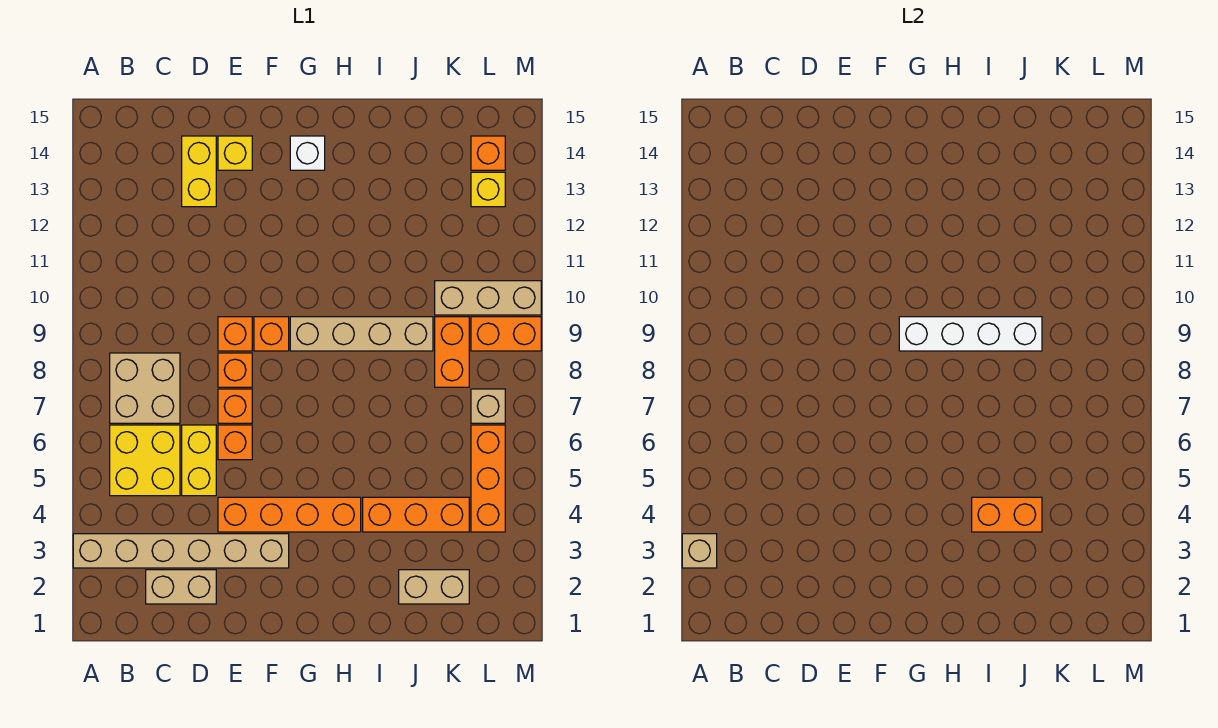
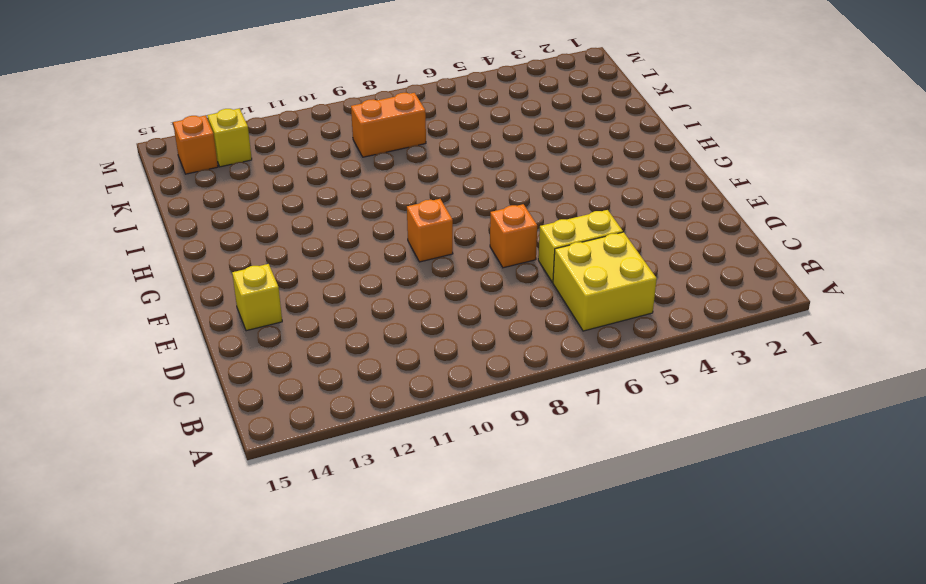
none -> tan brick A3:F3 level 1
none -> tan brick B7:C8 level 1
none -> tan brick C2:D2 level 1

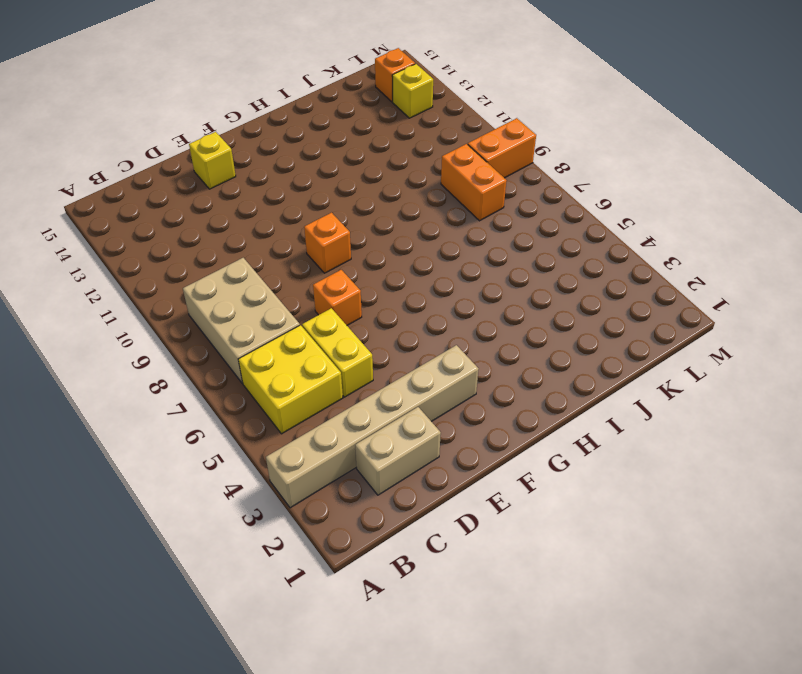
tan brick B7:C9 level 1 -> tan brick B7:C8 level 1
none -> yellow brick D13:D14 level 1
none -> orange brick E4:H4 level 1
none -> orange brick E6 level 1

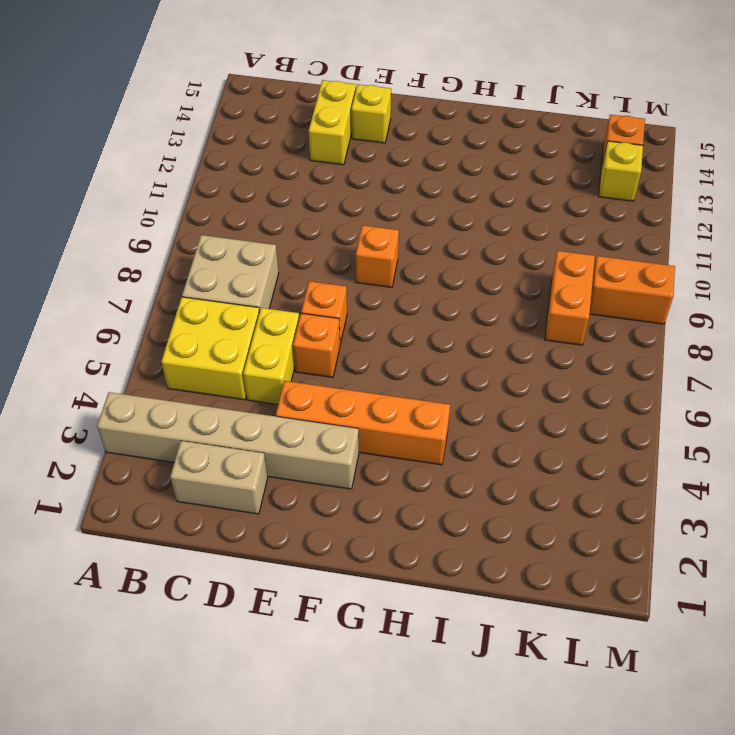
none -> orange brick E8 level 1
none -> orange brick E9 level 1
none -> tan brick G9:J9 level 1

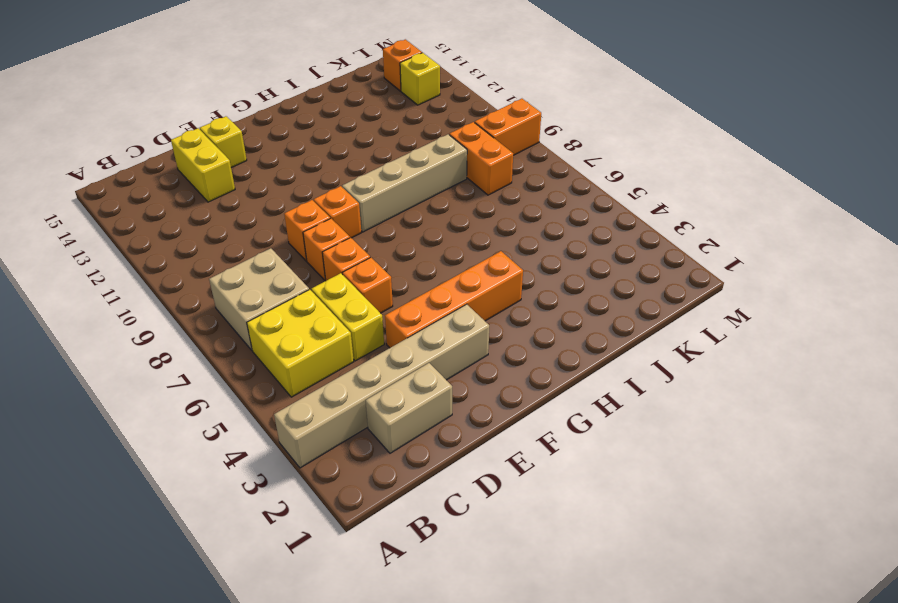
none -> white brick G14 level 1
none -> orange brick I4:K4 level 1
none -> tan brick J2:K2 level 1

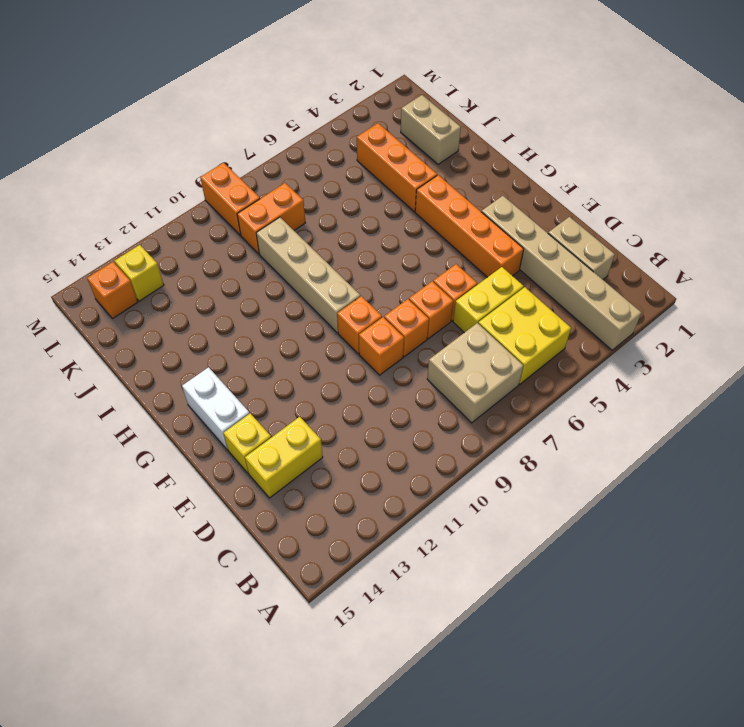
white brick F14:G14 level 1 -> white brick G14 level 1
none -> tan brick K10:M10 level 1
none -> orange brick L4:L6 level 1
none -> tan brick L7 level 1

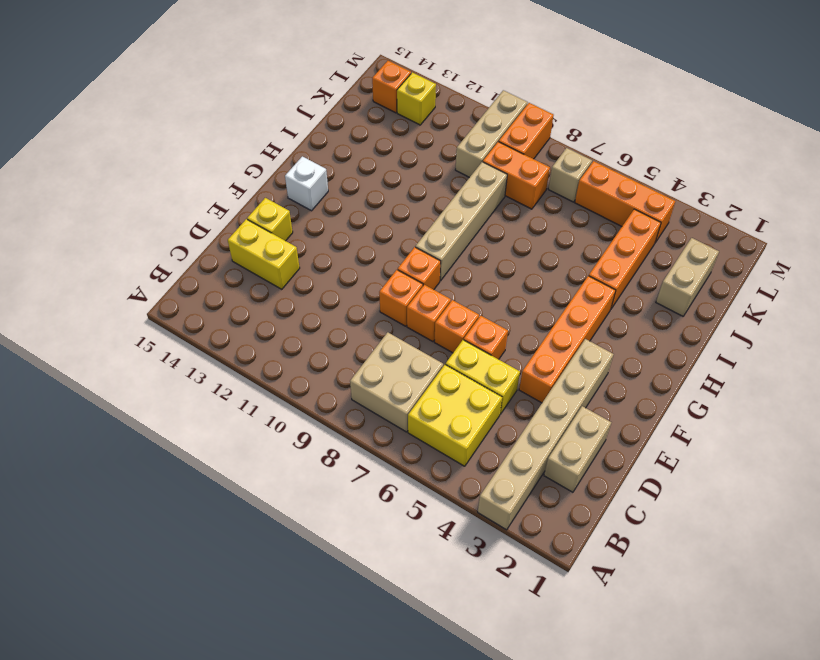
none -> tan brick A3 level 2
none -> white brick G9:J9 level 2
none -> orange brick I4:J4 level 2

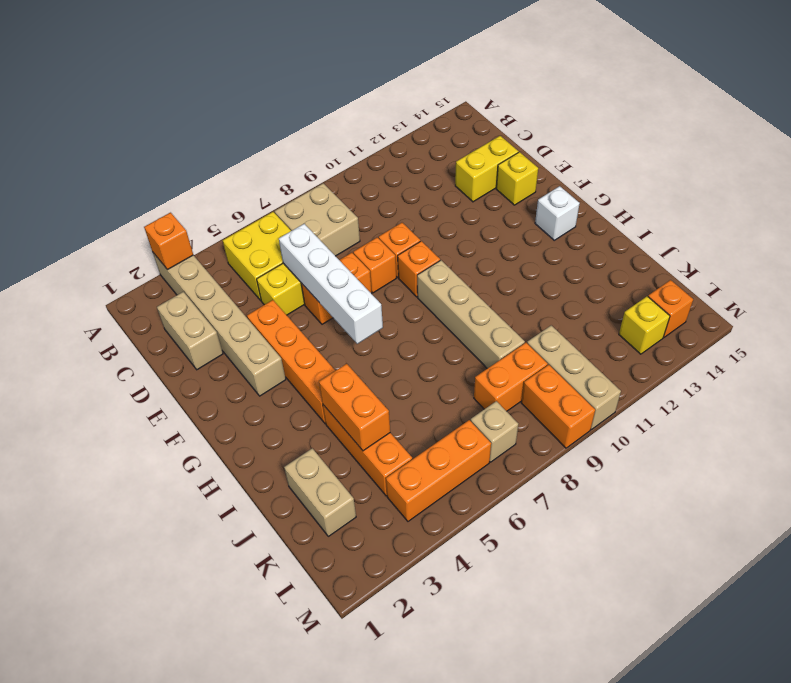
orange brick A3 level 2 -> tan brick A3 level 2
white brick D6:G6 level 2 -> white brick G9:J9 level 2

